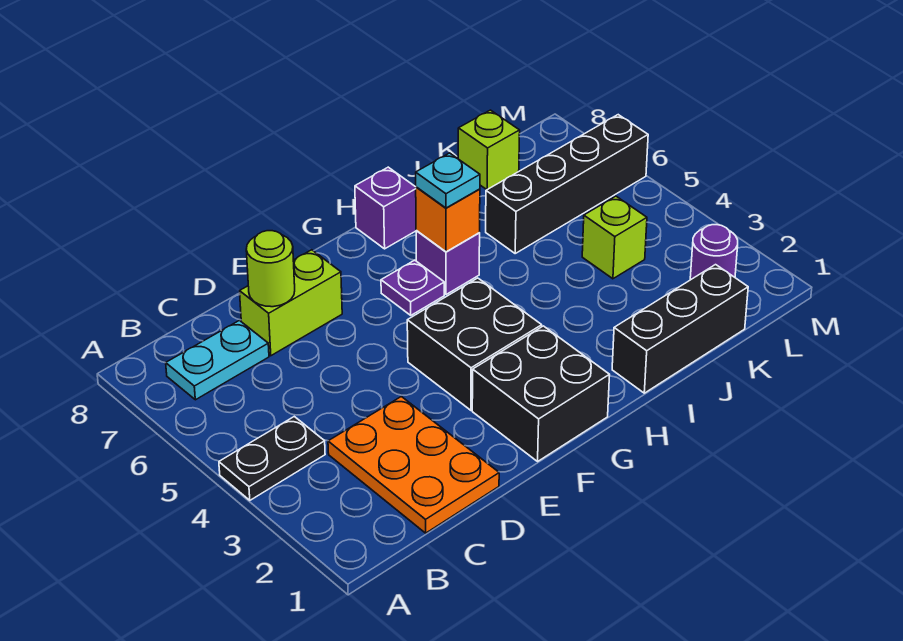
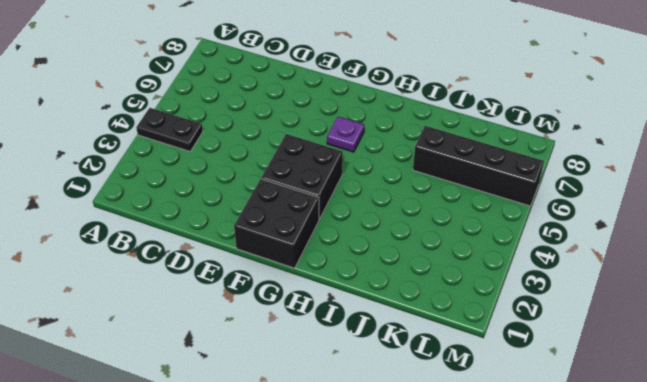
none -> cyan plate B7:C7 level 1
none -> orange plate C1:D3 level 1
none -> lime brick D7:E7 level 1

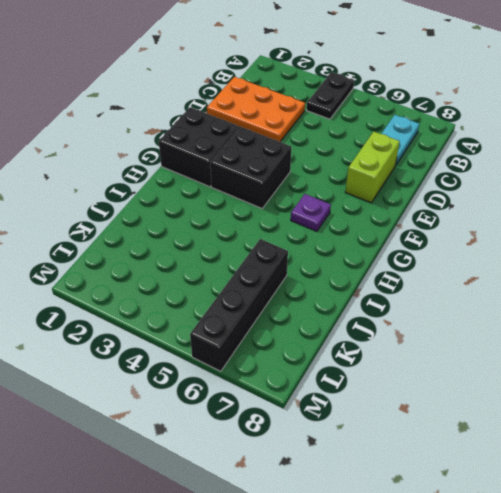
none -> purple brick H6 level 1
none -> purple brick H8 level 1
none -> black brick I1:K1 level 1

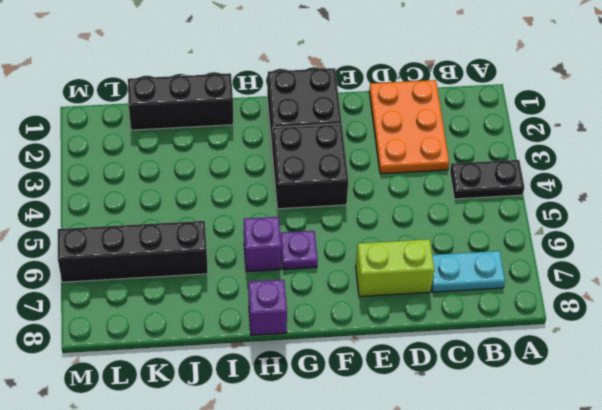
none -> lime brick K4 level 1
none -> lime brick K8 level 1
none -> purple round brick L2 level 1

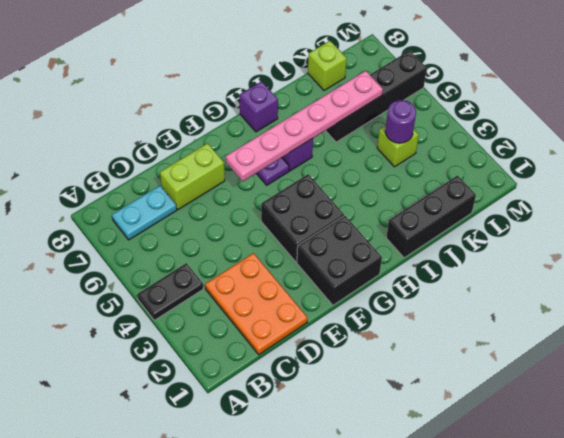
pink plate F6:K6 level 2 -> orange brick H6 level 2
purple round brick K4 level 2 -> purple round brick L2 level 1
none -> lime round brick D7 level 2
none -> cyan plate H6 level 3

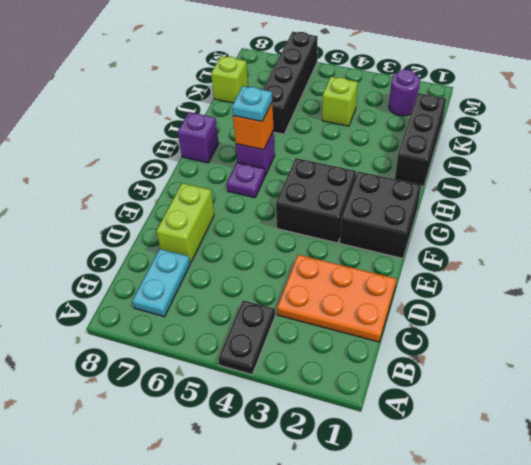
none -> lime round brick D7 level 2

